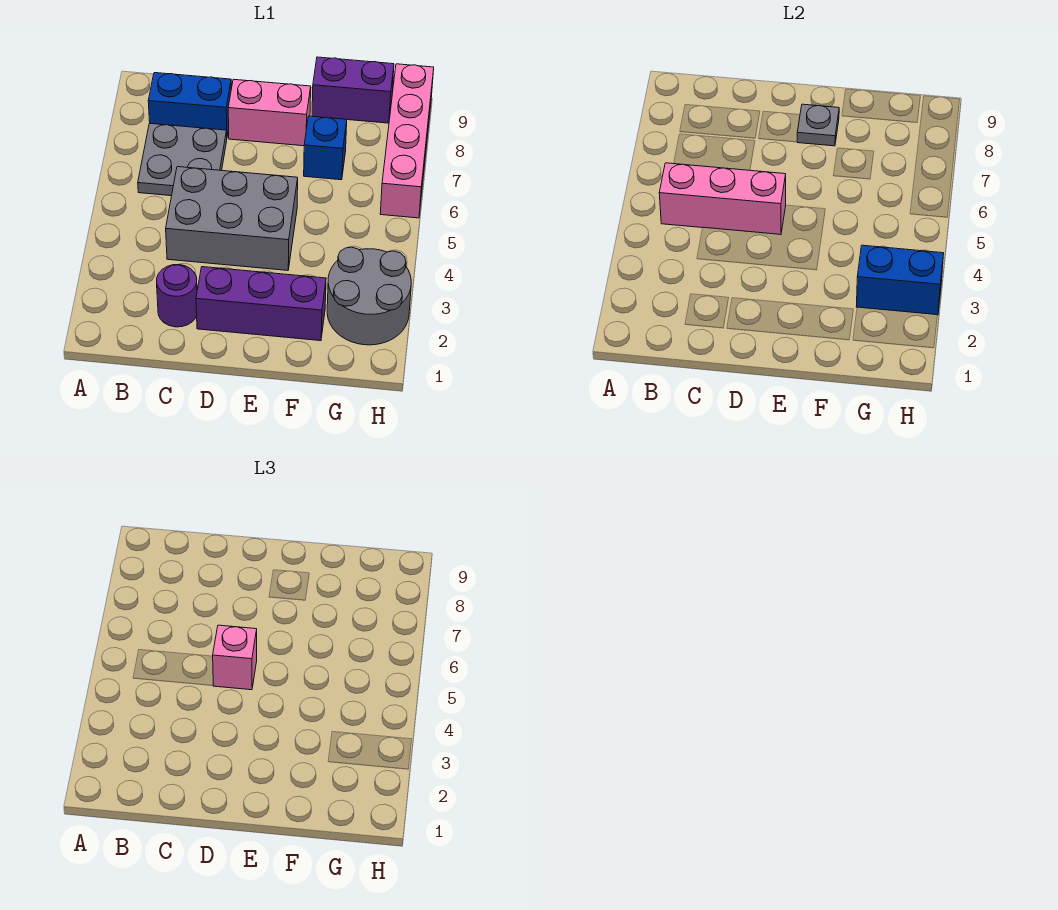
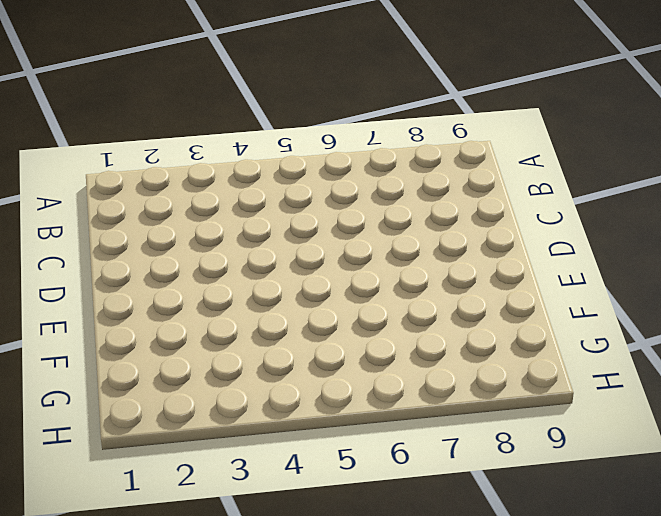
none -> grey plate B6:C7 level 1
none -> blue brick B8:C8 level 1
none -> purple round brick C2 level 1

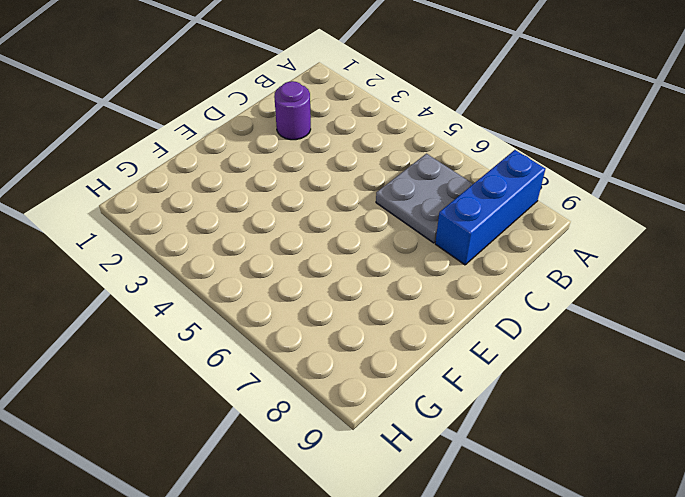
blue brick A8:C8 level 1 -> blue brick B8:C8 level 1
none -> grey brick C4:E5 level 1
none -> purple brick D2:F2 level 1
none -> pink brick D8:E8 level 1

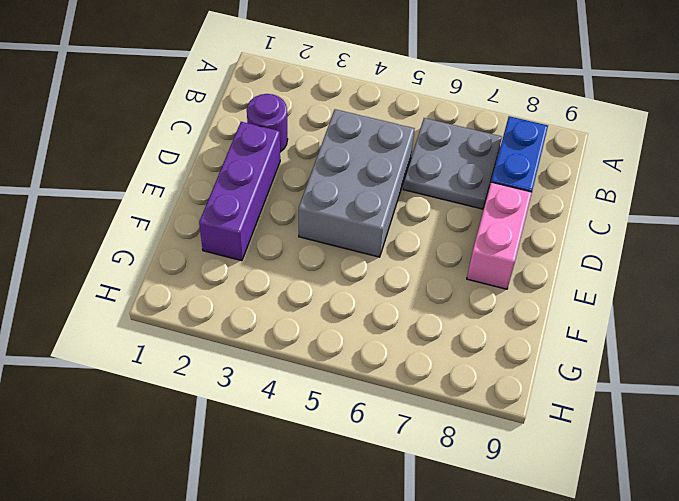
none -> blue brick F7 level 1
none -> purple brick F9:G9 level 1
none -> grey round brick G2:H3 level 1

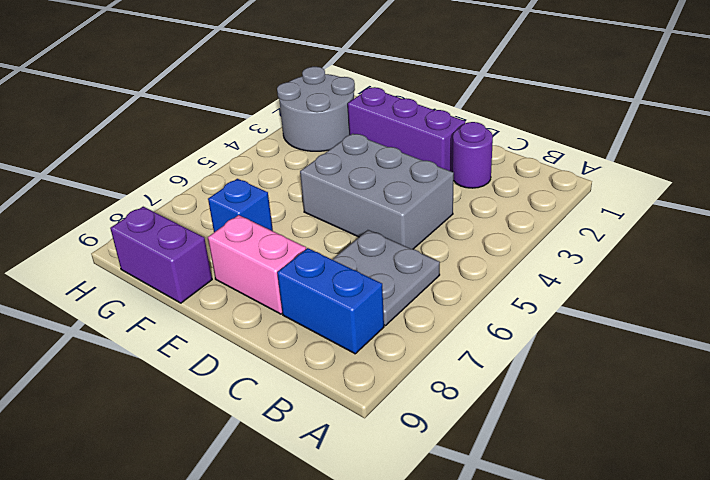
none -> pink brick H6:H9 level 1
none -> pink brick B5:D5 level 2
none -> grey plate E8 level 2

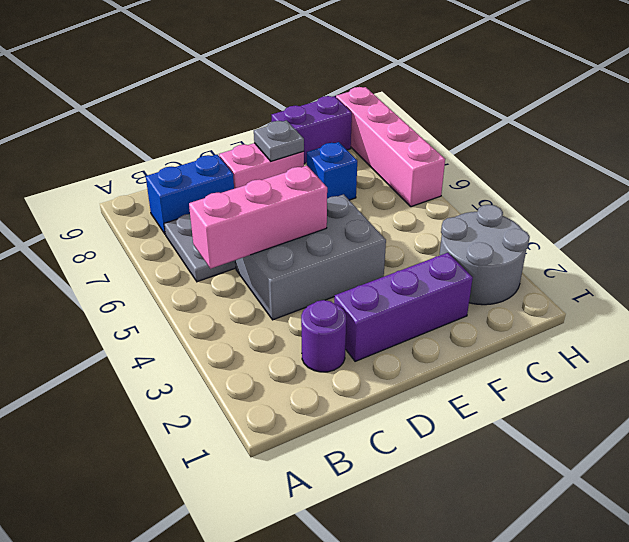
none -> blue brick G3:H3 level 2
none -> pink brick D5 level 3

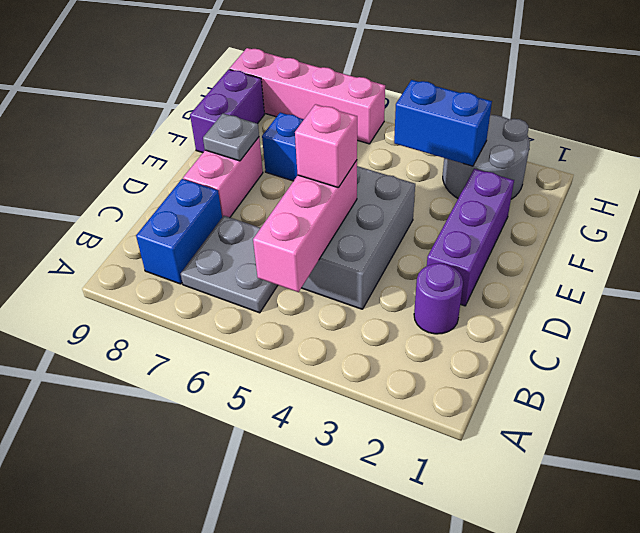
blue brick G3:G4 level 2 -> blue brick G3:H3 level 2

